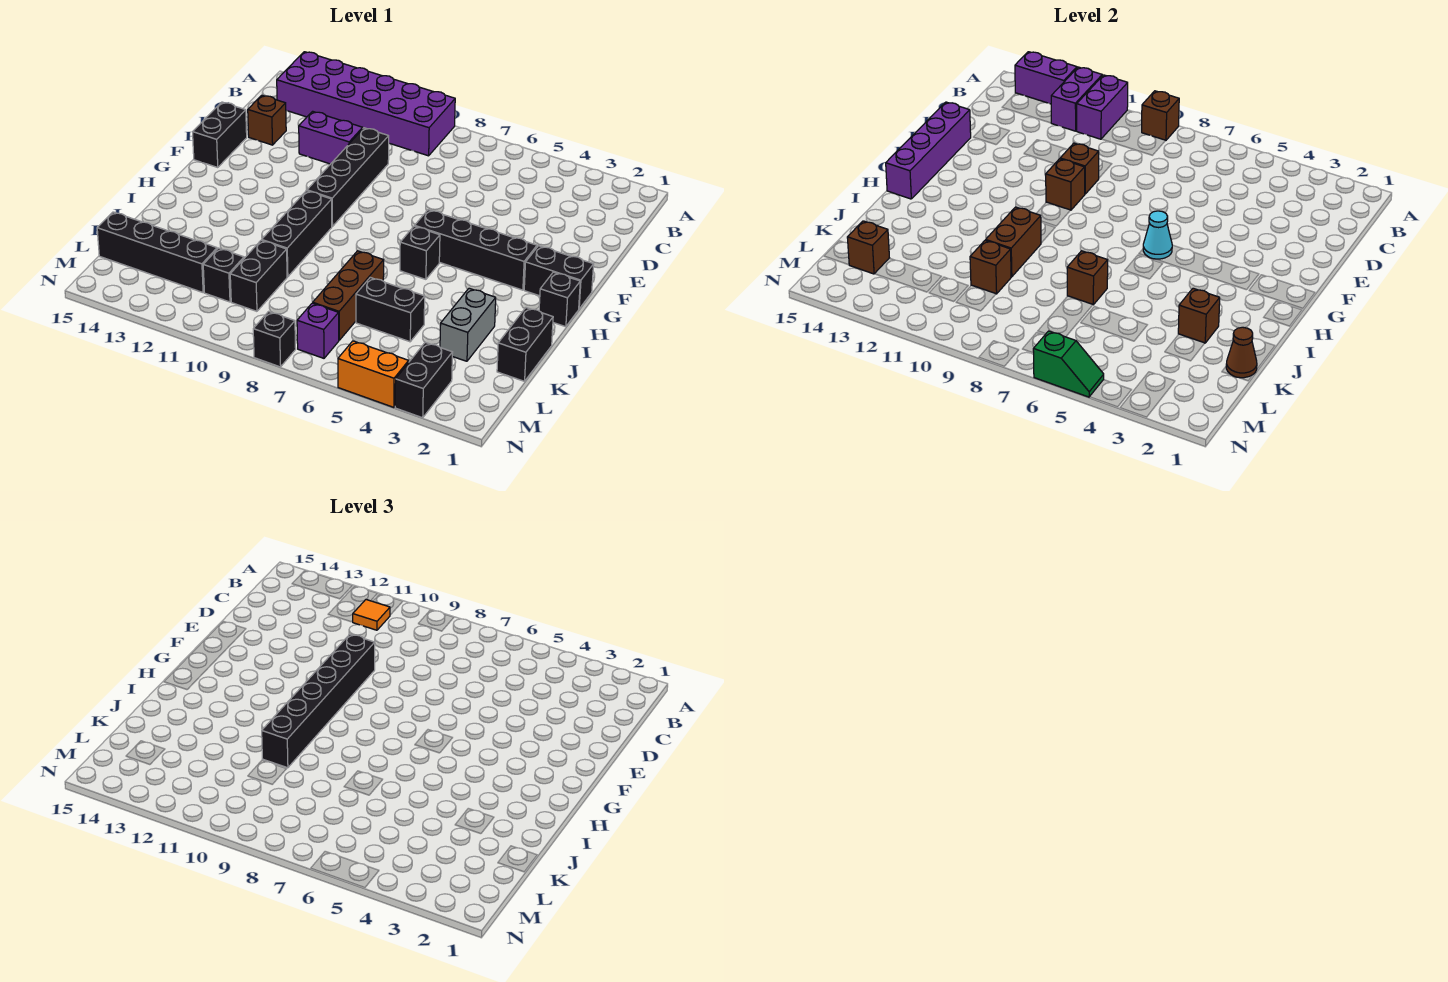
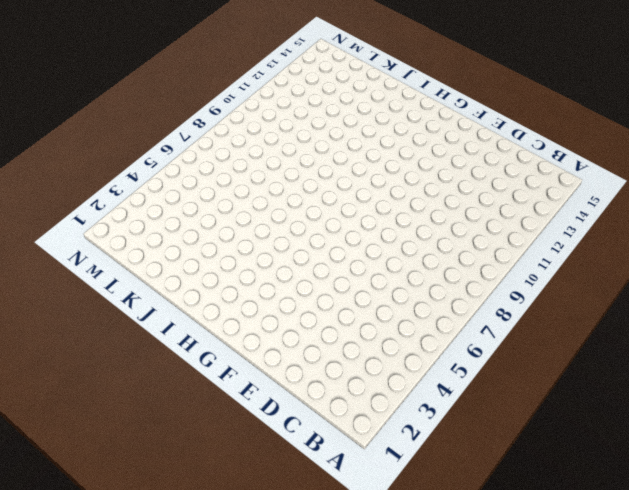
none -> purple brick A9:B14 level 1
none -> black brick D10:G10 level 1
none -> purple brick D11:D12 level 1
none -> brown brick D14 level 1

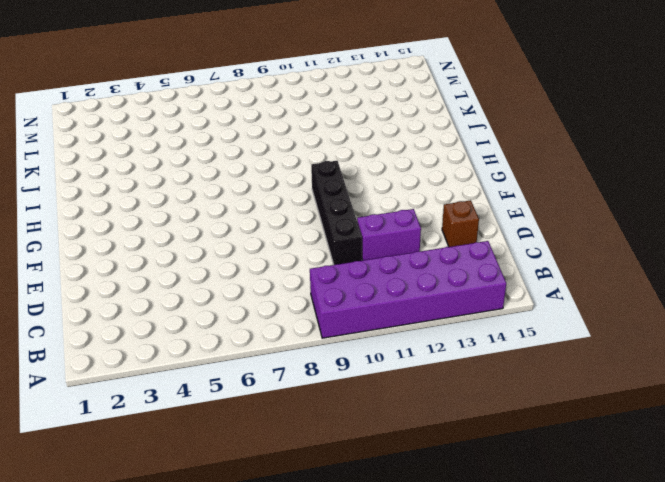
none -> black brick E15:F15 level 1
none -> black brick G1:G2 level 1
none -> black brick G3:G6 level 1
none -> black brick H1 level 1

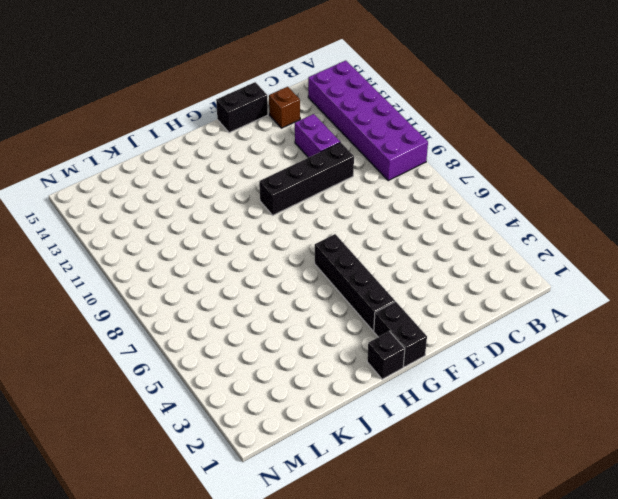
none -> black brick H6 level 1
none -> black brick H10:J10 level 1
none -> black brick J1:K1 level 1
none -> grey brick J3:K3 level 1

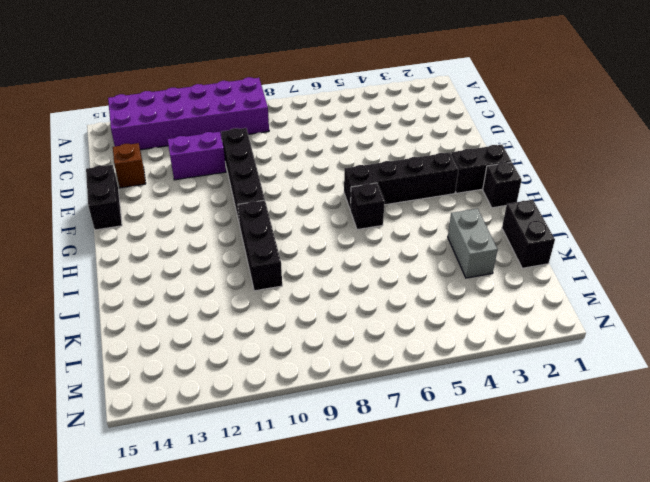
none -> brown brick J7:L7 level 1
none -> black brick K5:K6 level 1
none -> black brick K10:L10 level 1
none -> black brick L11 level 1

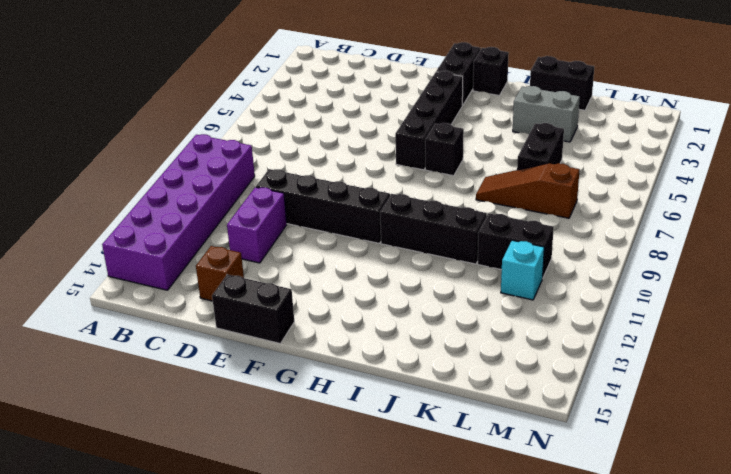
brown slope J7:L7 level 1 top L -> brown brick J7:L7 level 1
cyan brick L11 level 1 -> black brick L11 level 1
none -> black brick L12:L15 level 1
none -> black brick M3:N3 level 1
none -> purple brick M7 level 1
none -> orange brick N4:N5 level 1

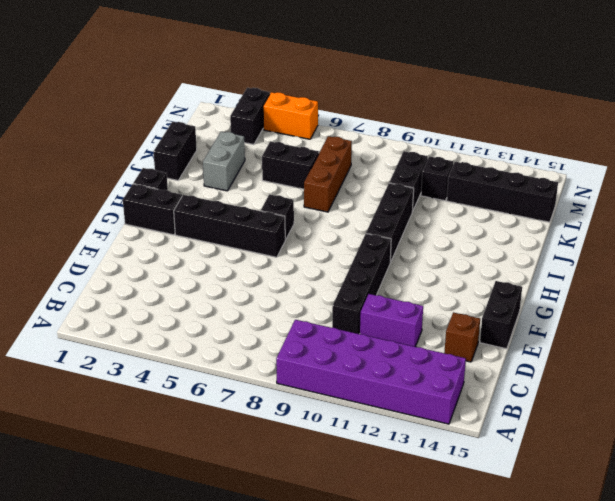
none -> purple brick M7 level 1
none -> black brick N8 level 1
none -> brown brick A9 level 2
none -> purple brick A11:B11 level 2

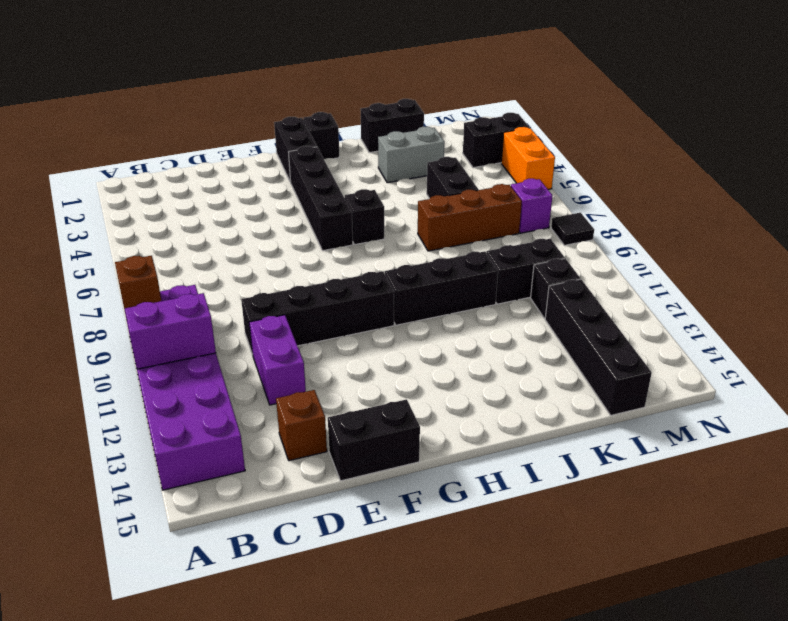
black tile N8 level 1 -> black brick N8 level 1
none -> purple brick A12:B12 level 2
none -> purple brick A13:A14 level 2
none -> brown brick E10 level 2
none -> purple brick E15:H15 level 2

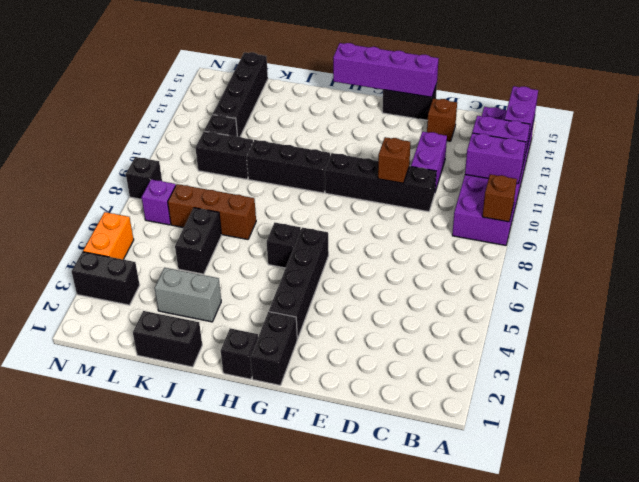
none -> brown brick F10 level 2
none -> cyan cone G6 level 2
none -> brown brick I10:J10 level 2
none -> brown brick J3 level 2

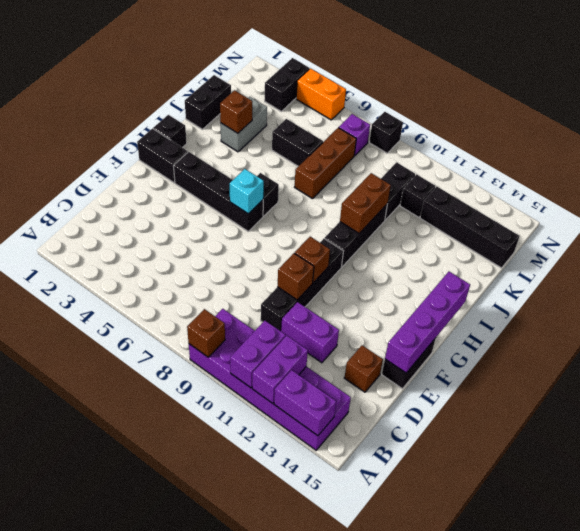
cyan brick G6 level 2 -> cyan cone G6 level 2
none -> brown brick J7 level 2
none -> brown cone K1 level 2
none -> brown brick K10 level 2
none -> brown brick L14 level 2

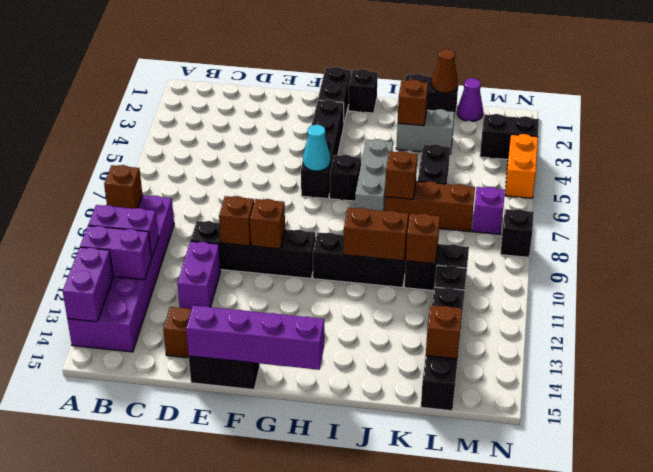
grey brick I5:I7 level 1 -> none
purple cone L1 level 1 -> none
none -> green slope N5:N6 level 2 top 6
none -> orange tile B11 level 3
none -> black brick E10:J10 level 3

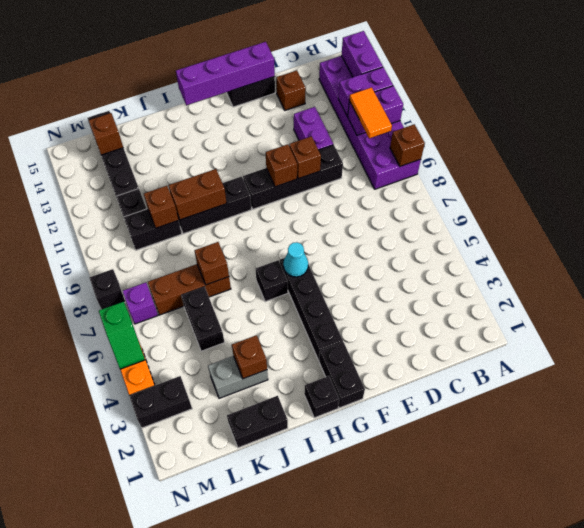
orange tile B10:B11 level 3 -> orange tile B11 level 3
none -> brown cone K1 level 2
none -> black brick E10:J10 level 3

